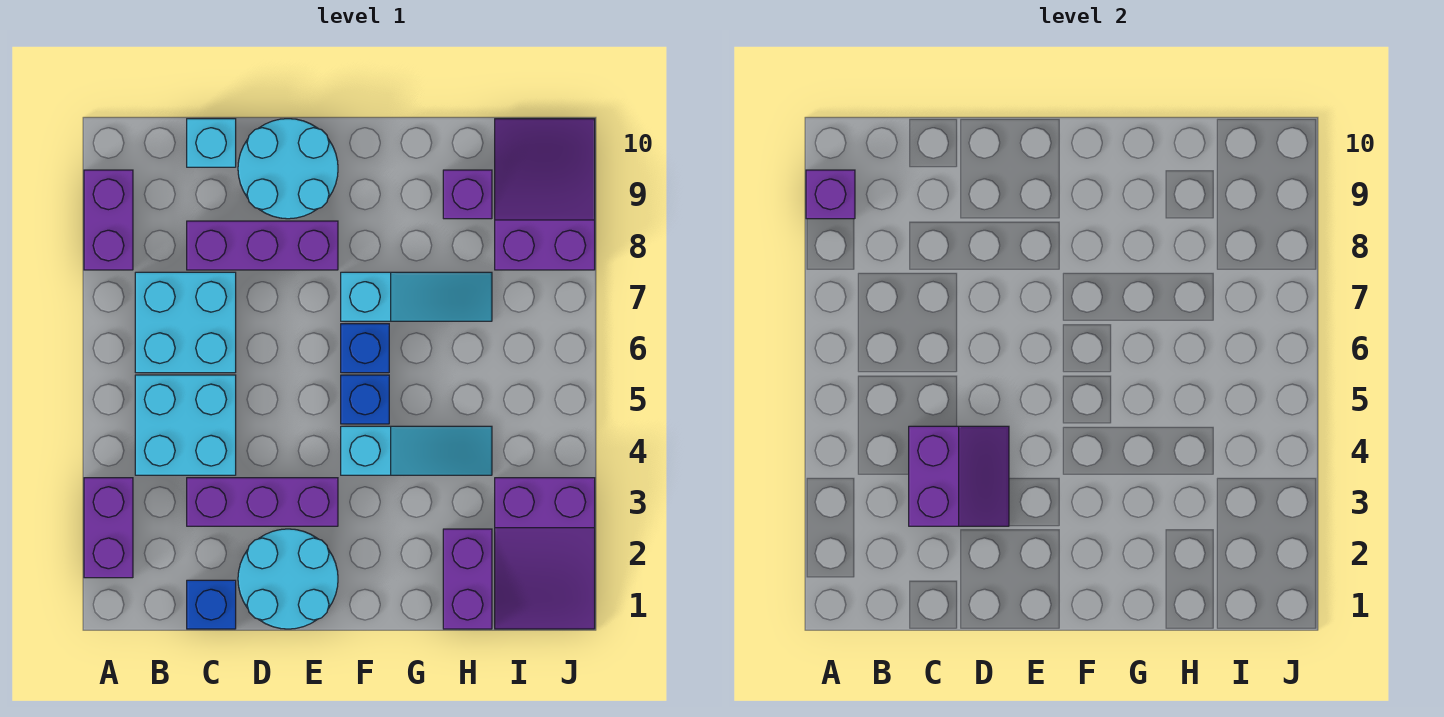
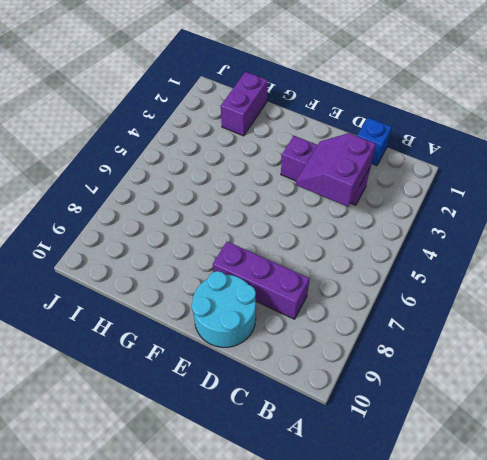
none -> purple brick A2:A3 level 1
none -> purple brick A8:A9 level 1
none -> cyan brick B4:C5 level 1

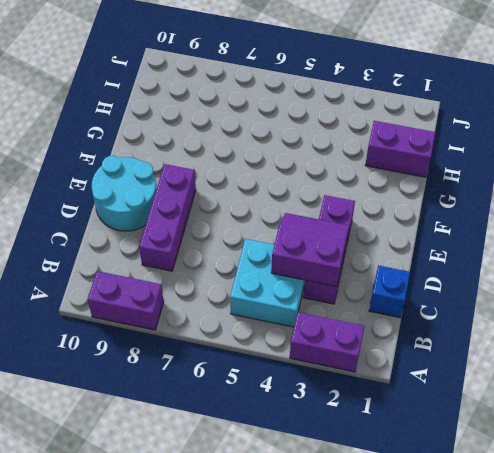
none -> cyan brick B6:C7 level 1
none -> cyan brick C10 level 1
none -> cyan round brick D1:E2 level 1

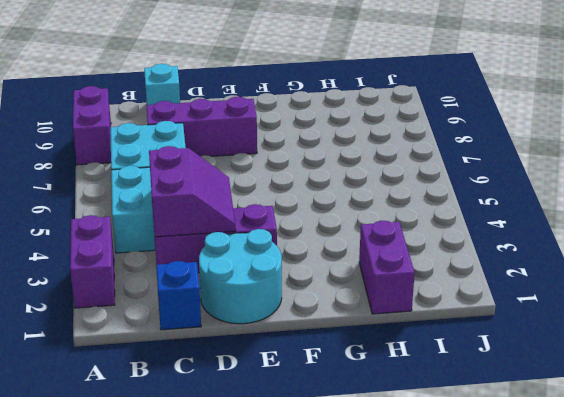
none -> cyan round brick D9:E10 level 1
none -> cyan slope F4:H4 level 1 top F
none -> blue brick F5 level 1

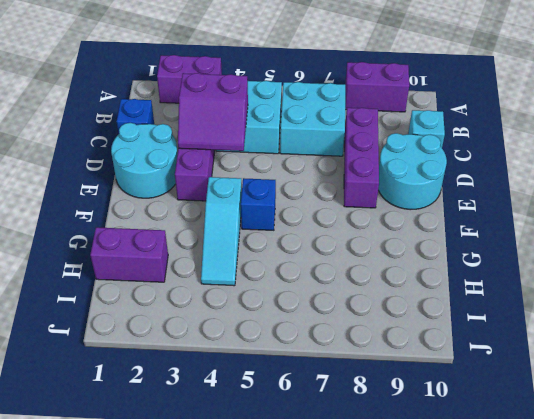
none -> blue brick F6 level 1
none -> cyan slope F7:H7 level 1 top F
none -> purple brick H9 level 1

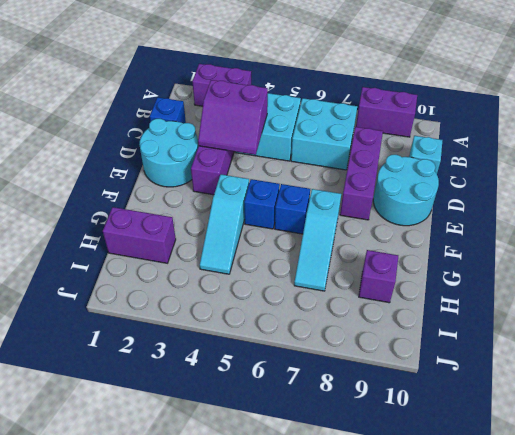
none -> purple slope I1:J3 level 1 top 3
none -> purple slope I8:J10 level 1 top 8
none -> purple brick A9 level 2

